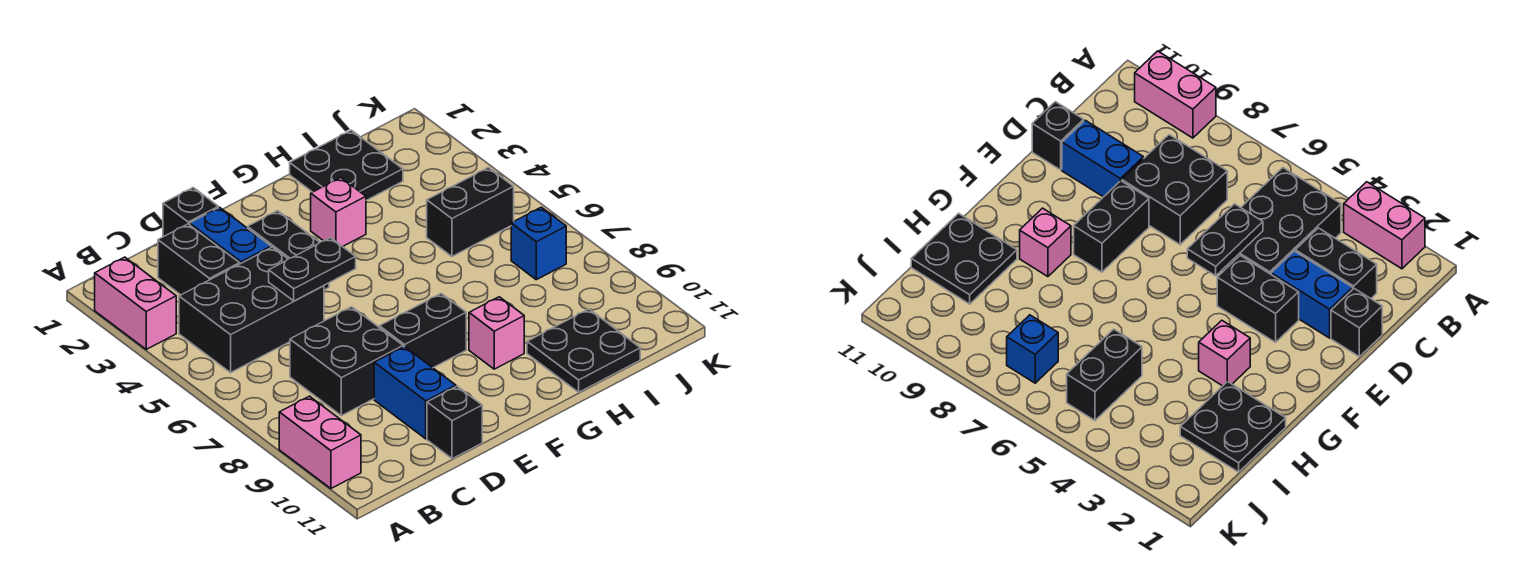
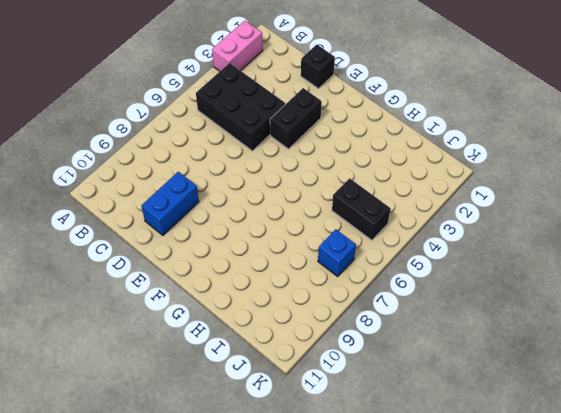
none -> pink brick A9:A10 level 1
none -> black brick C2:C3 level 1
none -> black brick C7:D8 level 1

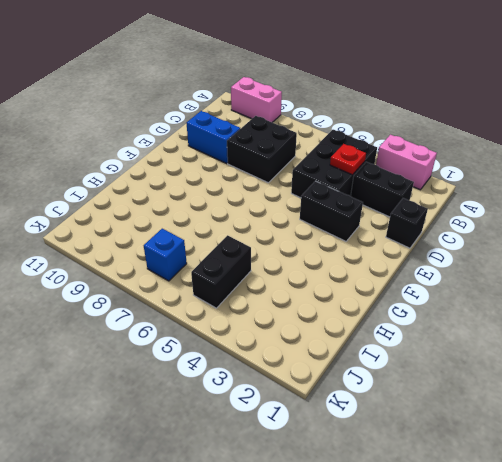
red plate C4 level 2 -> none
none -> blue brick D2:D3 level 1
none -> black brick D11 level 1
none -> black brick E8:F8 level 1

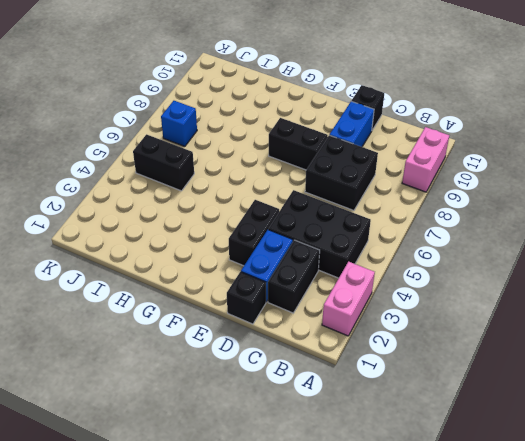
none -> pink brick G3 level 1
none -> pink brick G9 level 1
none -> black plate H1:I2 level 1

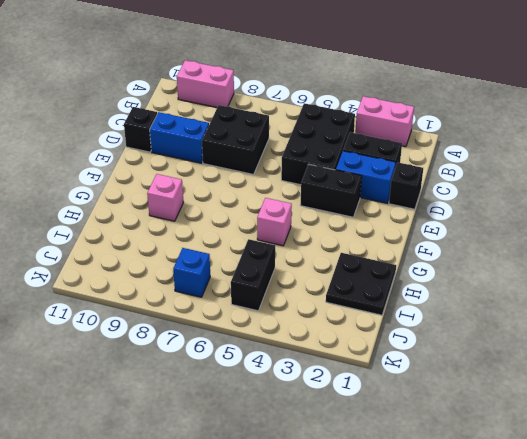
pink brick G5 level 1 -> pink brick G3 level 1
none -> black brick E8:F8 level 1
none -> black plate H10:I11 level 1
none -> black plate D5:E5 level 2

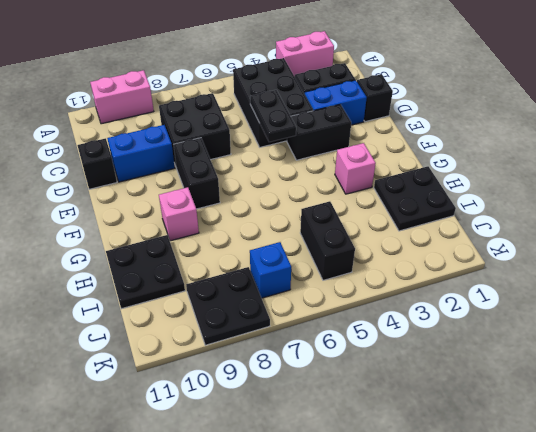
black plate J8:K9 level 1 -> none

